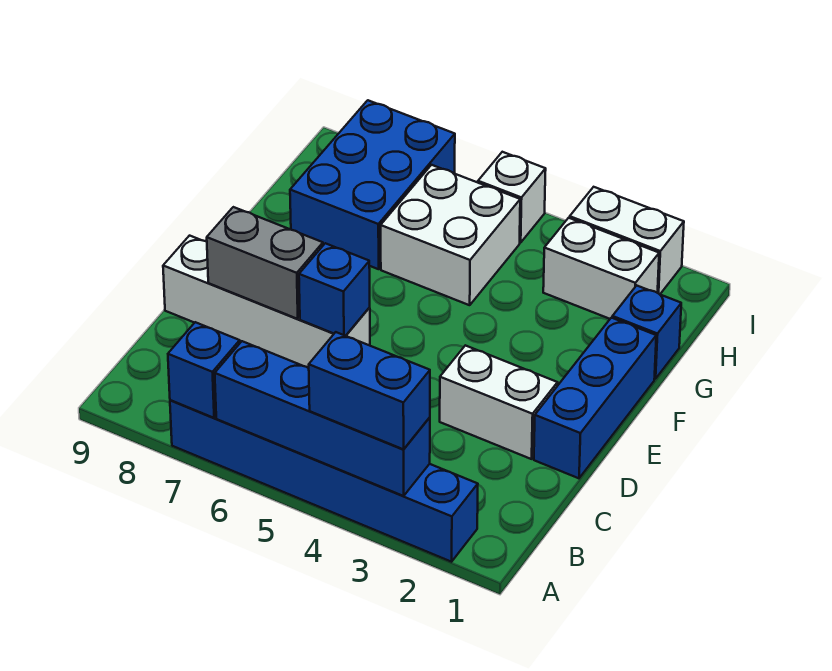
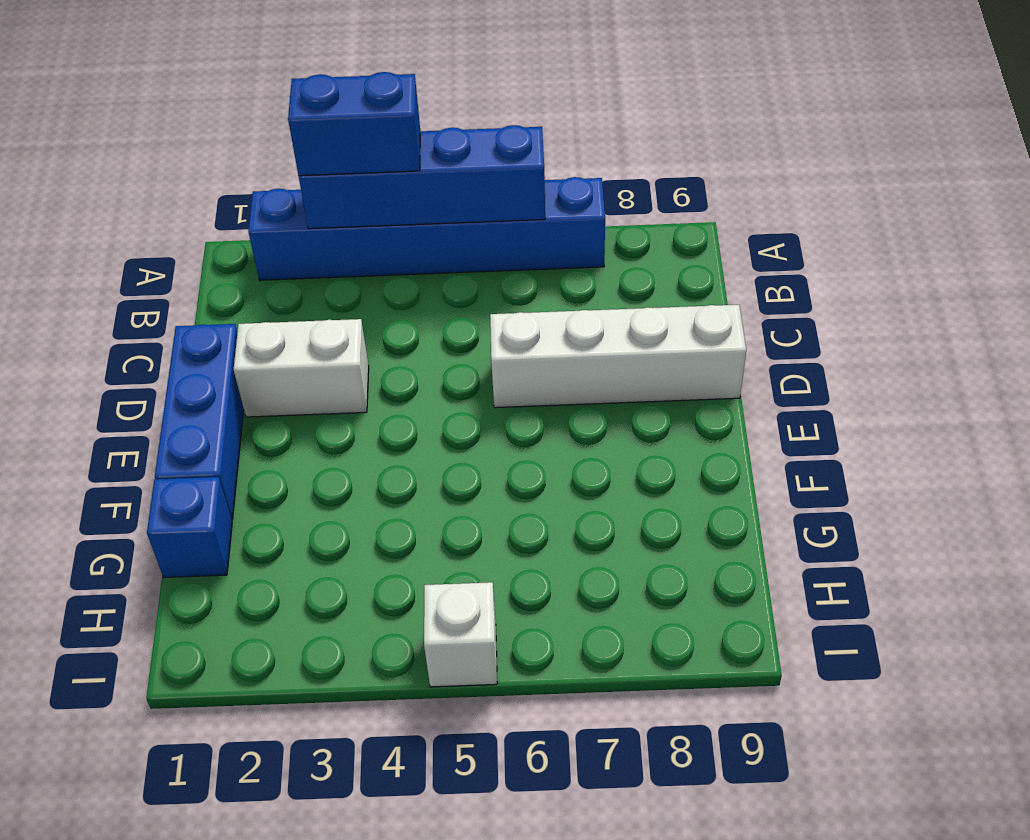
none -> white brick G5:H6 level 1
none -> blue brick G7:I8 level 1
none -> white brick H2:H3 level 1

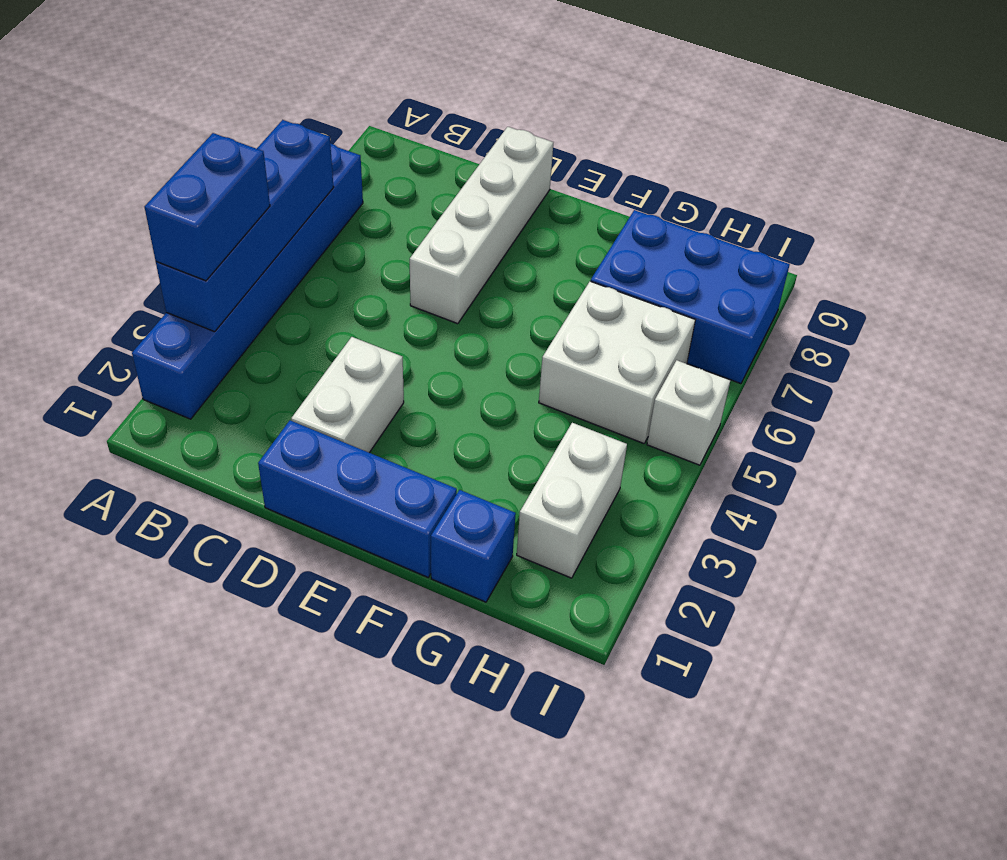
none -> white brick I2:I3 level 1
none -> blue brick A7 level 2
none -> blue brick D6 level 2

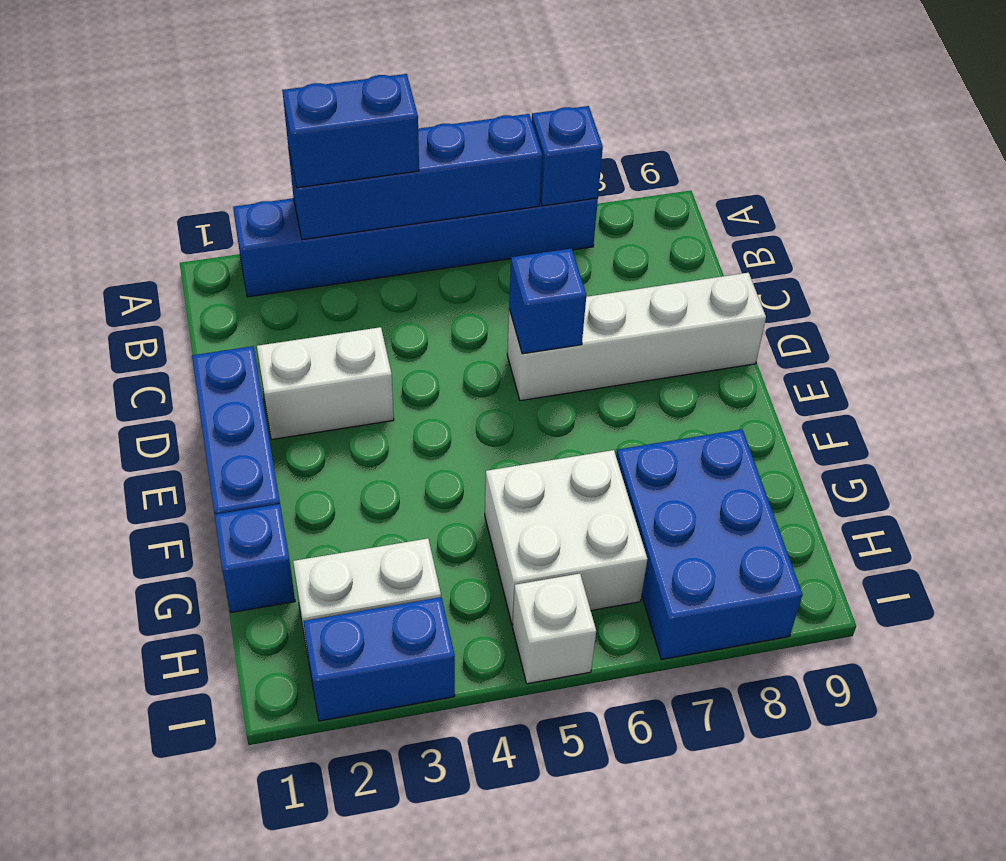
blue brick I2:I3 level 1 -> white brick I2:I3 level 1
none -> grey brick D7:D8 level 2

